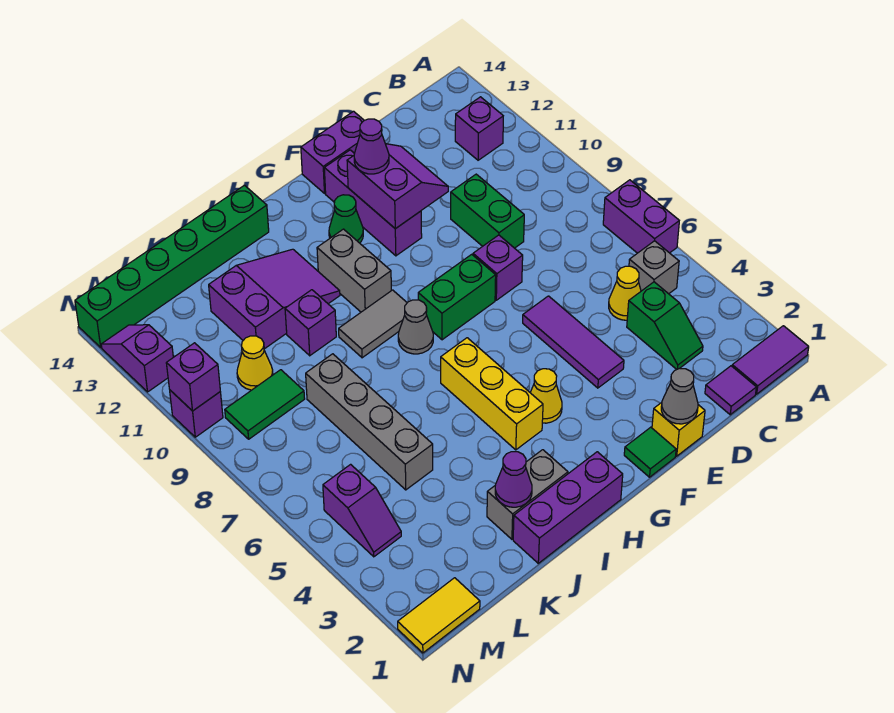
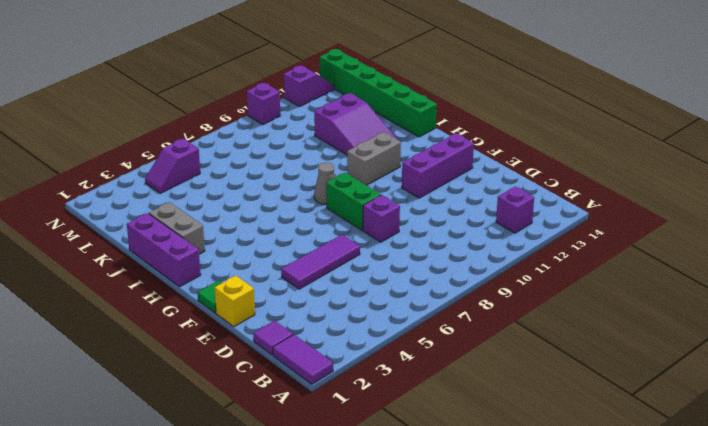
none -> purple brick A6:A7 level 1
none -> grey brick B5 level 1
none -> green slope C3:C4 level 1 top 4
none -> yellow cone C5 level 1

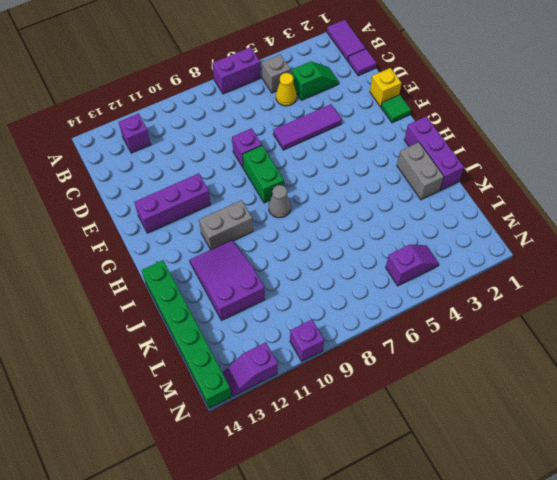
none -> green brick D9:D10 level 1
none -> purple brick E14:F14 level 1
none -> yellow cone G4 level 1
none -> green cone G12 level 1

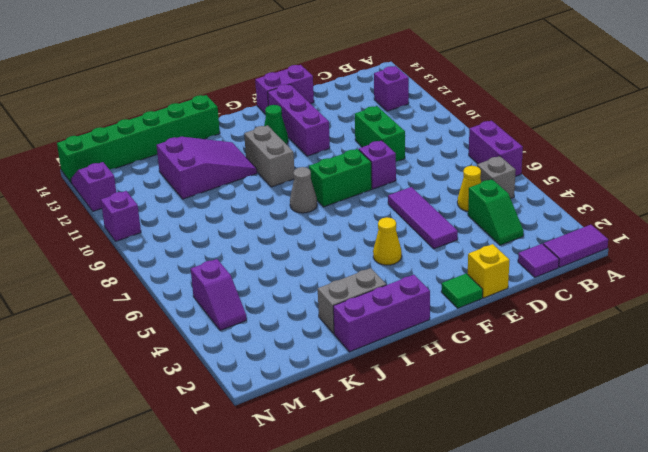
none -> yellow brick H4:H6 level 1
none -> grey tile H9:I9 level 1
none -> purple brick J10 level 1
none -> grey brick K5:K8 level 1

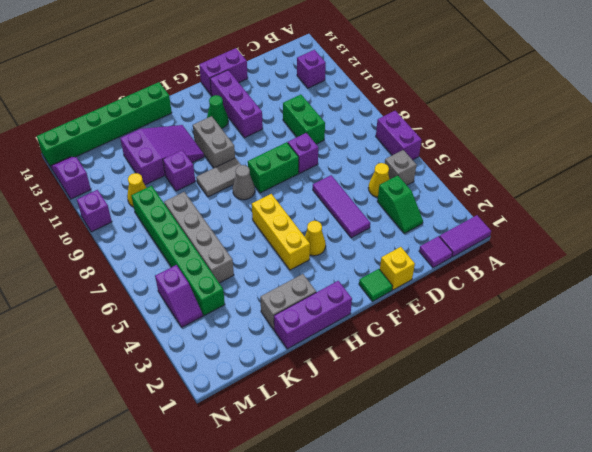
green brick L4:L9 level 1 -> green tile L9:M9 level 1
none -> yellow tile M1:N1 level 1
none -> grey cone E1 level 2
none -> purple slope E11:F12 level 2 top F
none -> purple cone J2 level 2

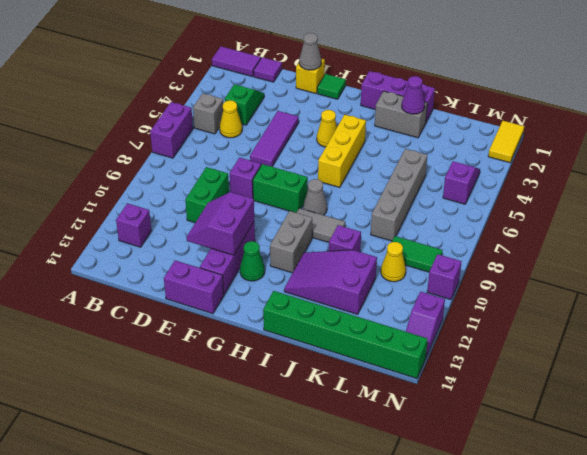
yellow tile N1:N2 level 1 -> yellow tile M1:N1 level 1
none -> purple brick N10 level 2
none -> purple cone F12 level 3

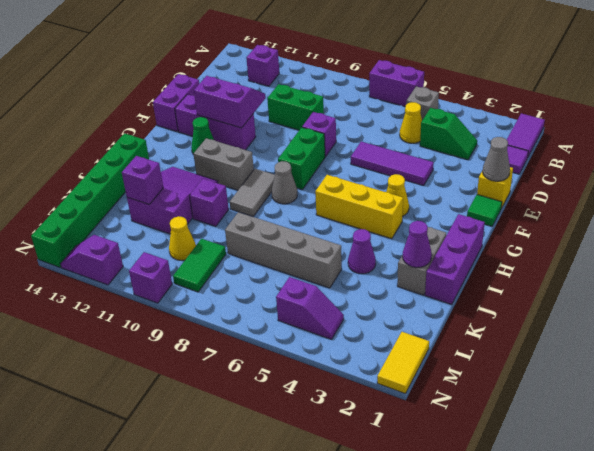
purple cone J4 level 1 -> purple cone F12 level 3
purple brick K12 level 2 -> purple brick N10 level 2

